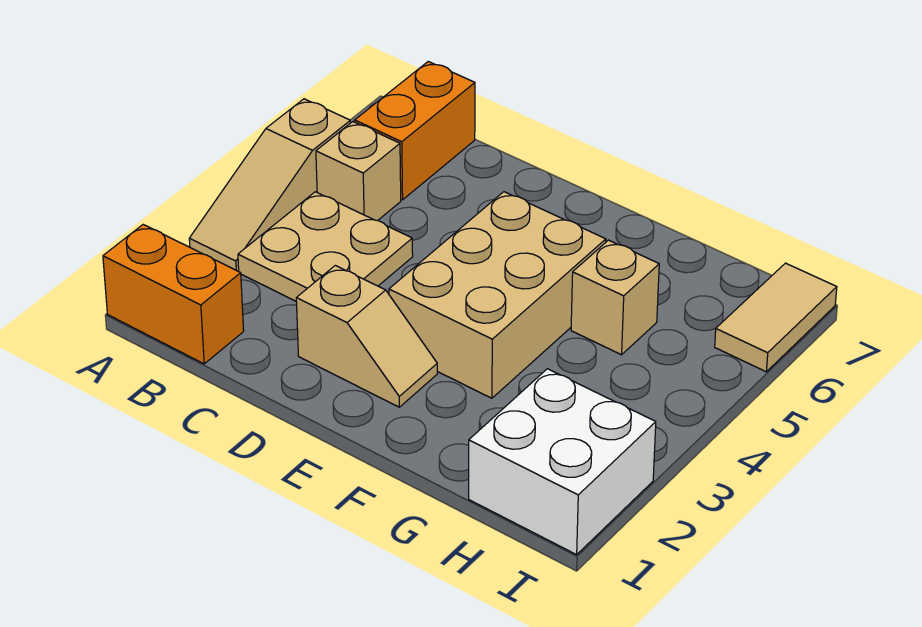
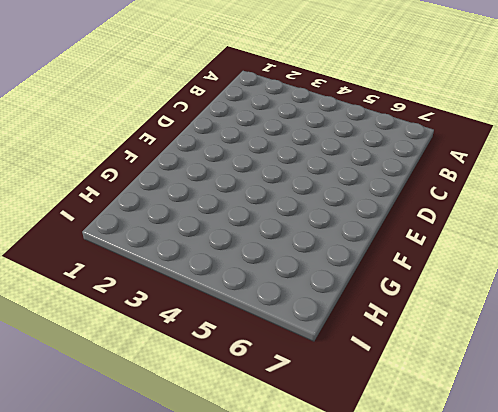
none -> orange brick A1:B1 level 1
none -> tan slope A3:A5 level 1 top 5

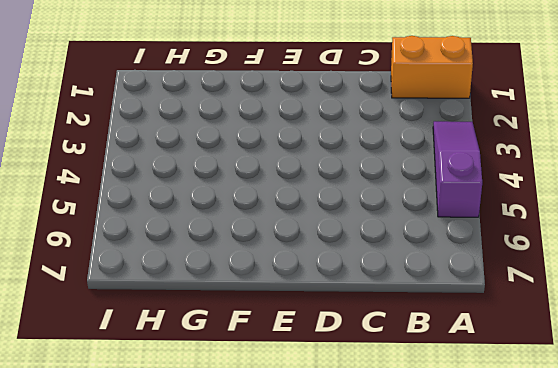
purple slope A3:A5 level 1 top 5 -> tan slope A3:A5 level 1 top 5
none -> tan plate B3:C4 level 1
none -> tan brick B5 level 1

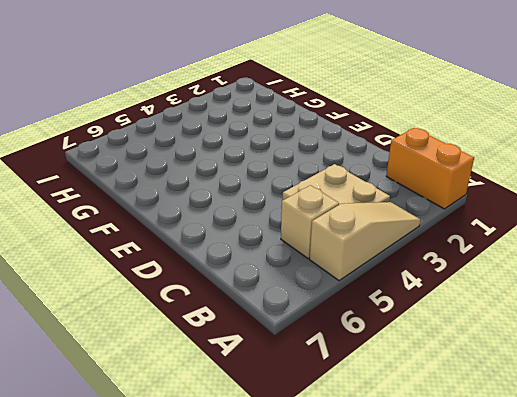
none -> orange brick B6:B7 level 1
none -> tan slope D2:E2 level 1 top D

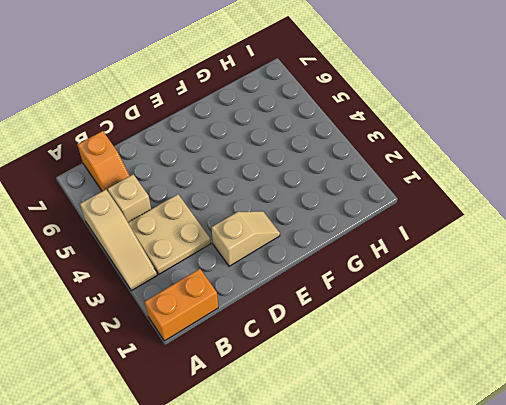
orange slope B6:B7 level 1 top 7 -> orange brick B6:B7 level 1
none -> tan brick E3:F5 level 1
none -> tan brick G5 level 1

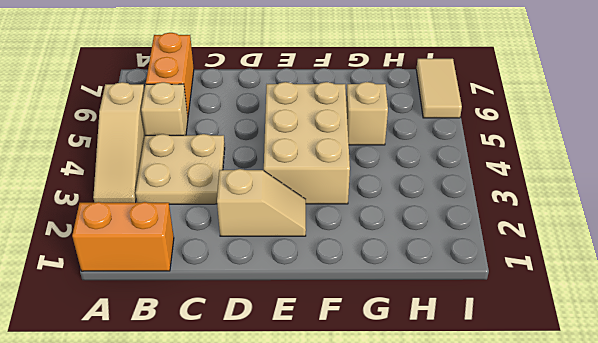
none -> white brick H1:I2 level 1

